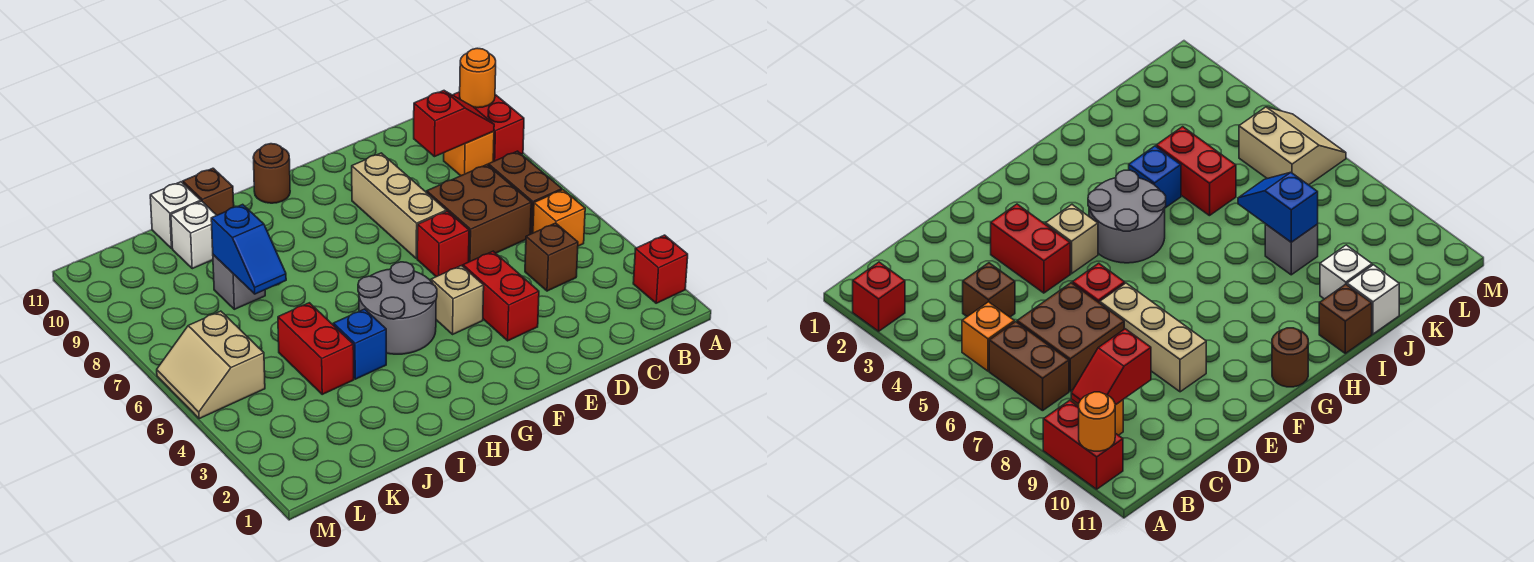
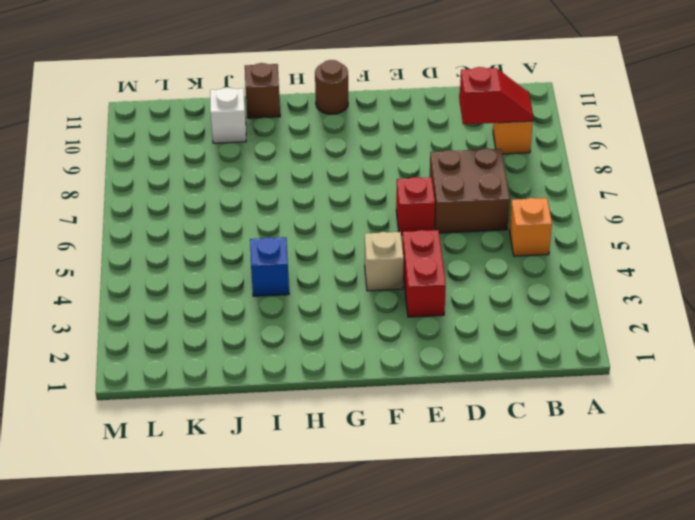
none -> red brick A2 level 1
none -> red brick A9:A10 level 1
none -> brown brick B6:B7 level 1

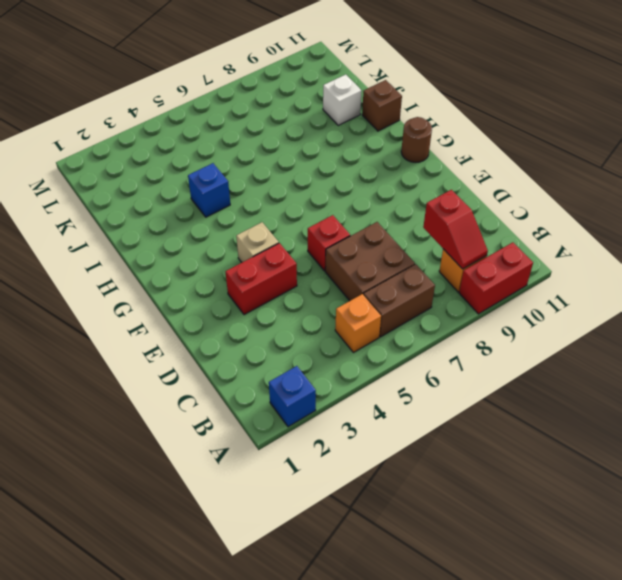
blue brick A2 level 1 -> red brick A2 level 1
none -> brown brick C4 level 1
none -> tan brick E7:E9 level 1
none -> grey round brick G4:H5 level 1

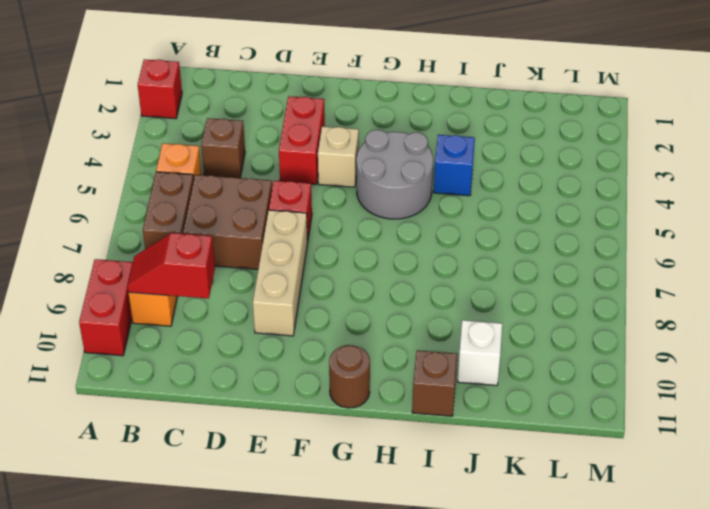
none -> red brick J4:J5 level 1
none -> grey brick J8 level 1
none -> white brick J11 level 1

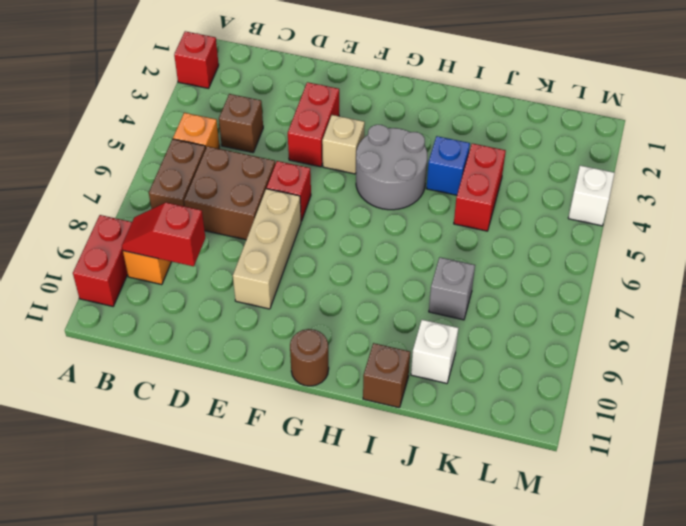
white brick M4 level 1 -> white brick J11 level 1
none -> tan slope L5:M6 level 1 top L
none -> orange round brick A10 level 2
none -> blue slope J7:J8 level 2 top 8

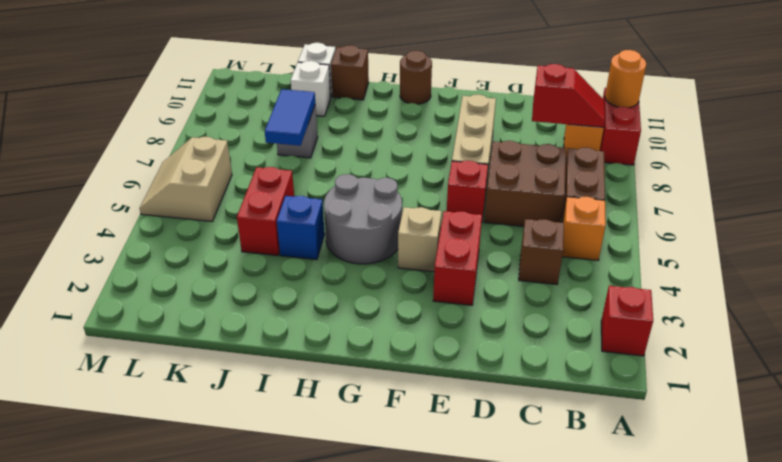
blue tile J7:J8 level 2 -> blue slope J7:J8 level 2 top 8

